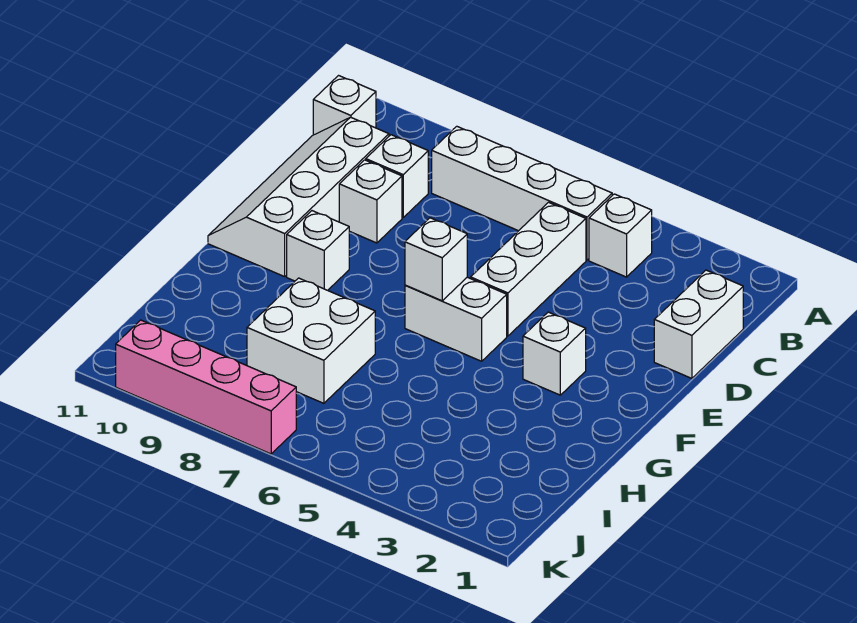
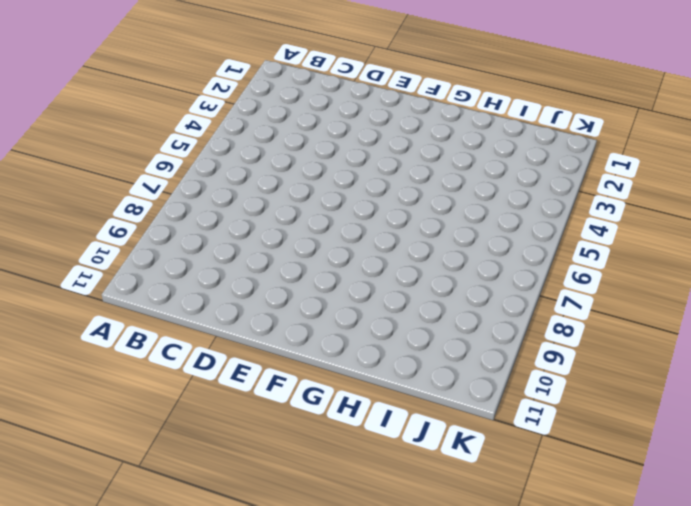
none -> white brick B4 level 1
none -> white brick B5:B8 level 1
none -> white brick B11 level 1

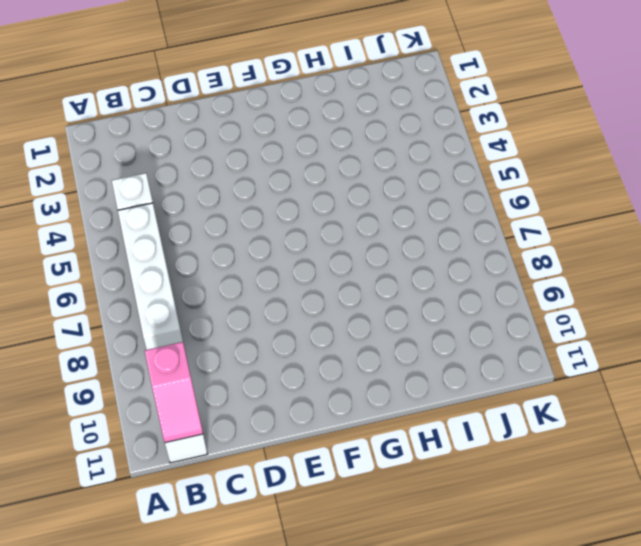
pink slope B10:B11 level 2 top 10 -> none
none -> white brick C1:D1 level 1
none -> white brick C5:E5 level 1
none -> white brick C9 level 1

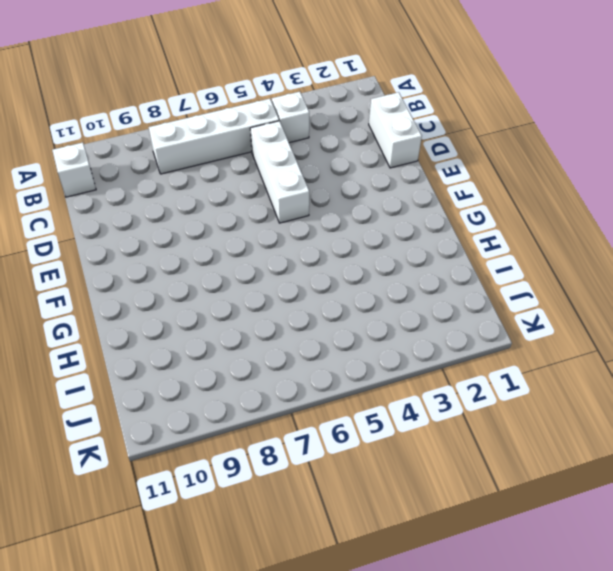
none -> white brick C9 level 1
none -> white slope C10:F11 level 1 top 10
none -> white brick D9 level 1

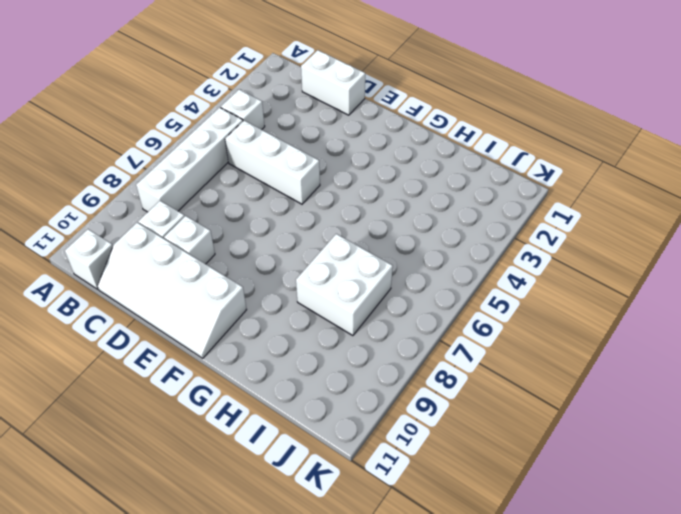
none -> white brick F3 level 1
none -> white brick F5:F6 level 1
none -> white brick F9 level 1

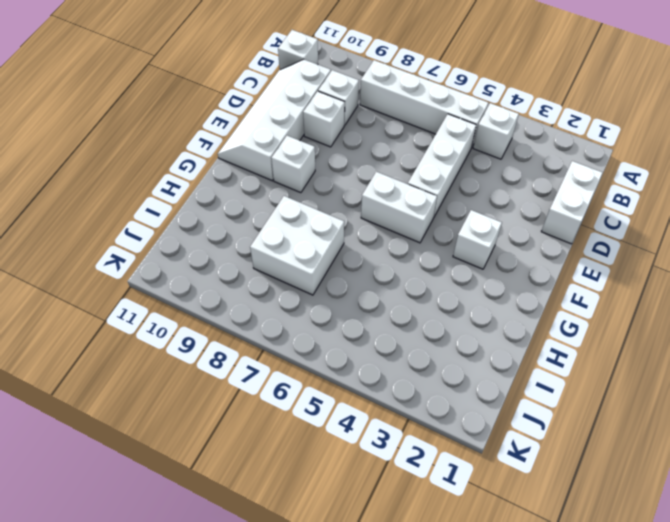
none -> pink brick K7:K10 level 1
none -> white brick F6 level 2

